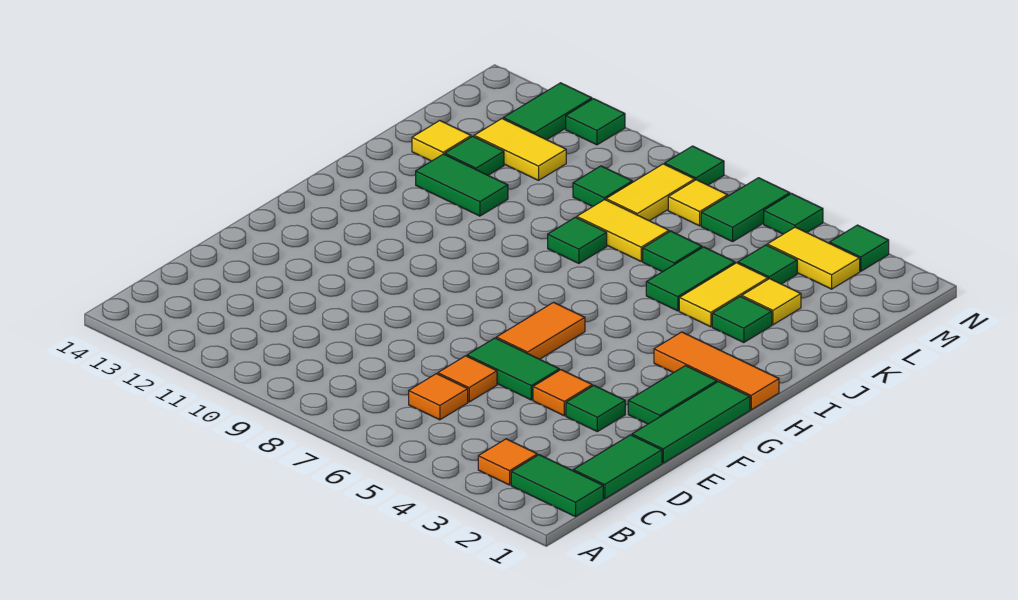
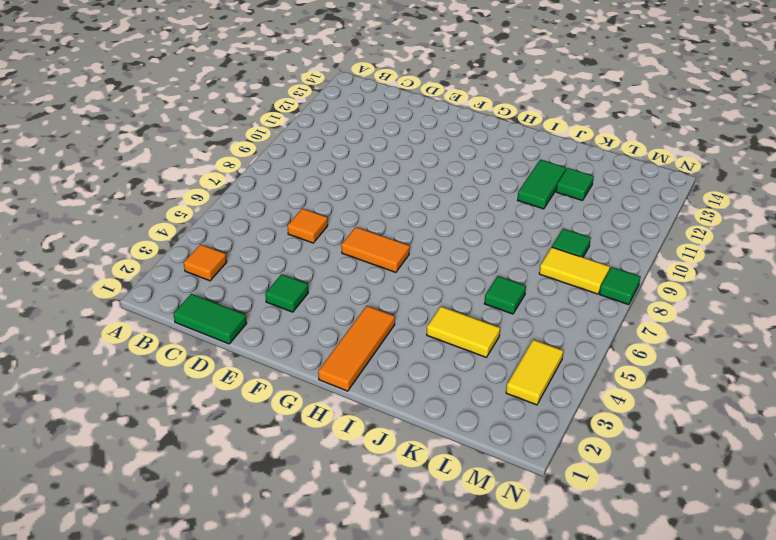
none -> green tile B1:B2 level 1
none -> orange tile C6 level 1
none -> green tile E1:G1 level 1
none -> orange tile E4 level 1

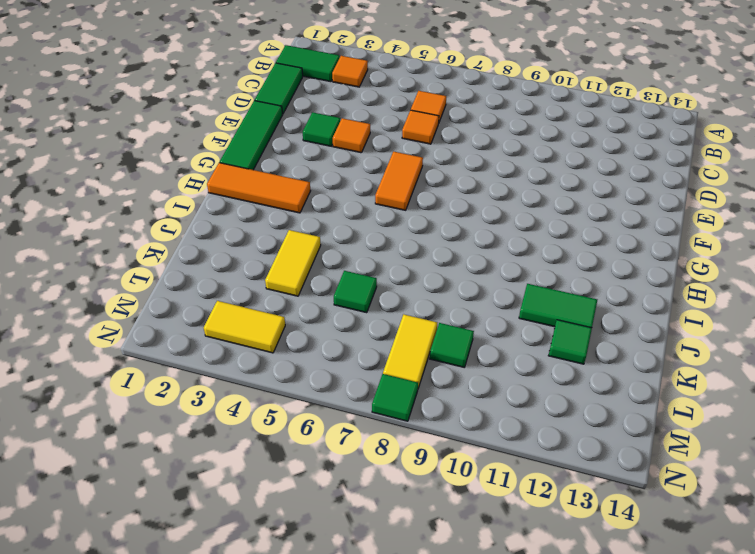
none -> green tile E5:E6 level 1
none -> green tile F2:G2 level 1
none -> green tile J3 level 1
none -> green tile J5:K5 level 1

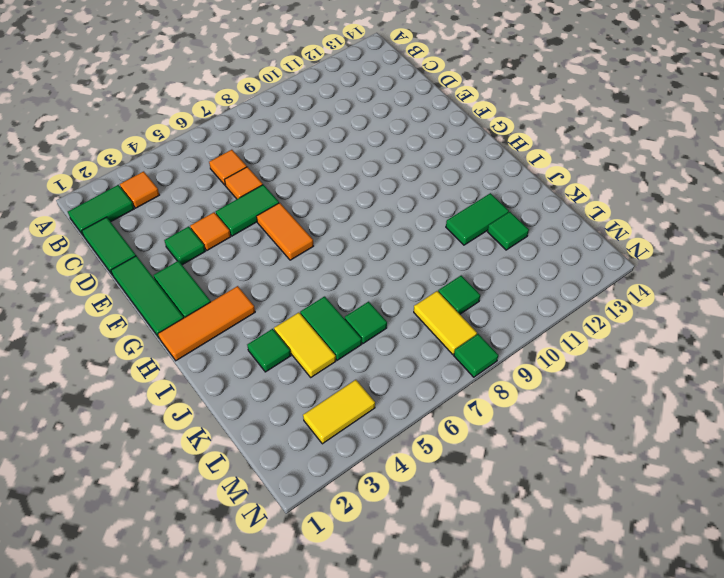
none -> green tile J8 level 1
none -> yellow tile K3 level 1
none -> yellow tile K7:K8 level 1
none -> yellow tile K13 level 1

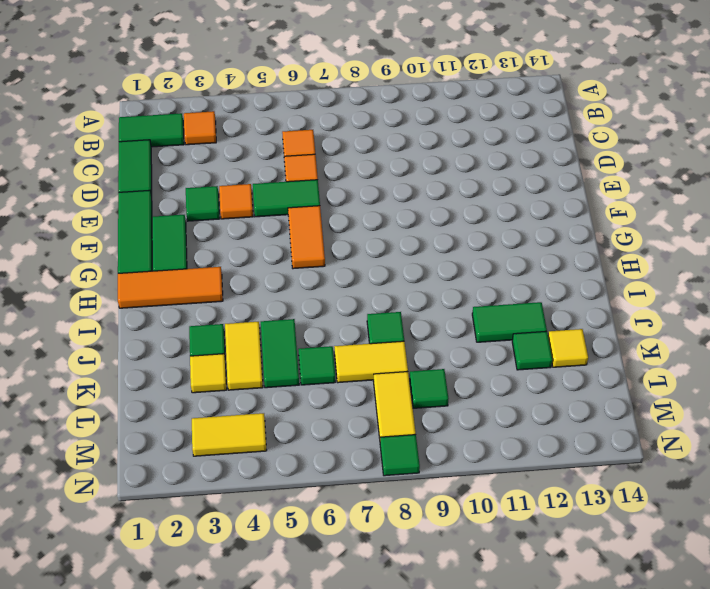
none -> green tile L4 level 1
none -> yellow tile L11:L12 level 1
none -> green tile M6:N6 level 1
none -> yellow tile M7 level 1

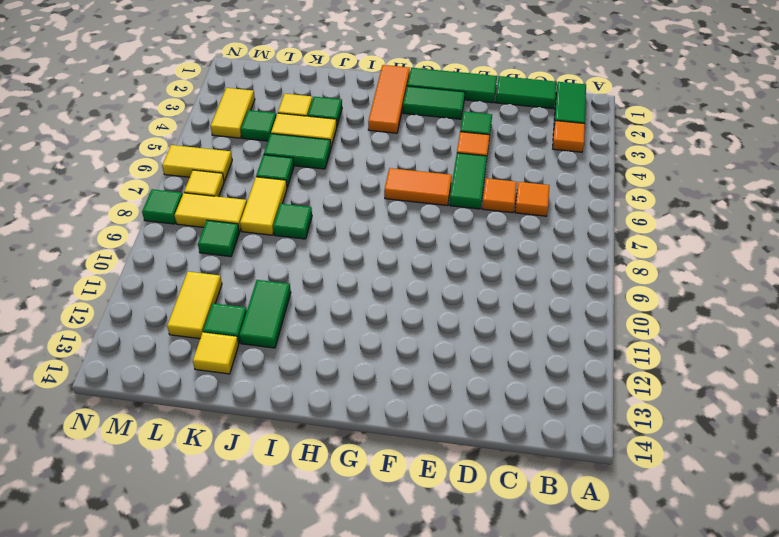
yellow tile M6:N6 level 1 -> green tile M6:N6 level 1
none -> green tile M12:N12 level 1
none -> green tile N3 level 1
none -> green tile N5 level 1
none -> green tile N11 level 1

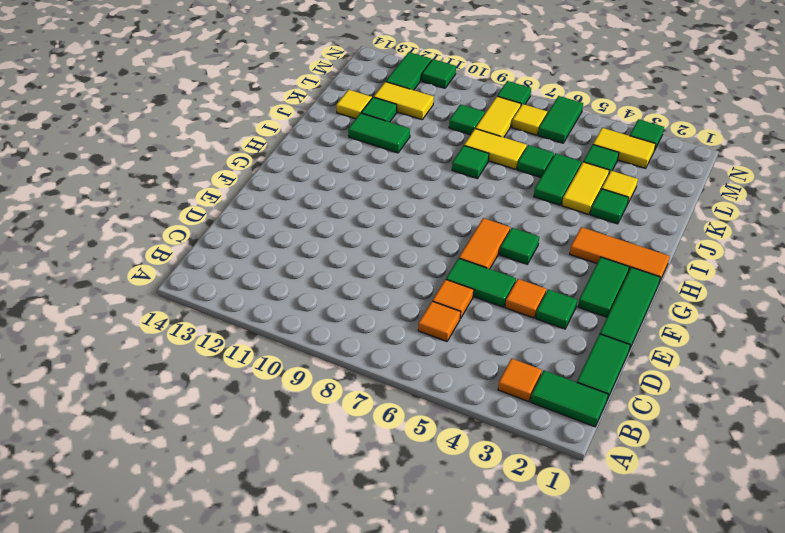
green tile G5 level 1 -> green tile N5 level 1

